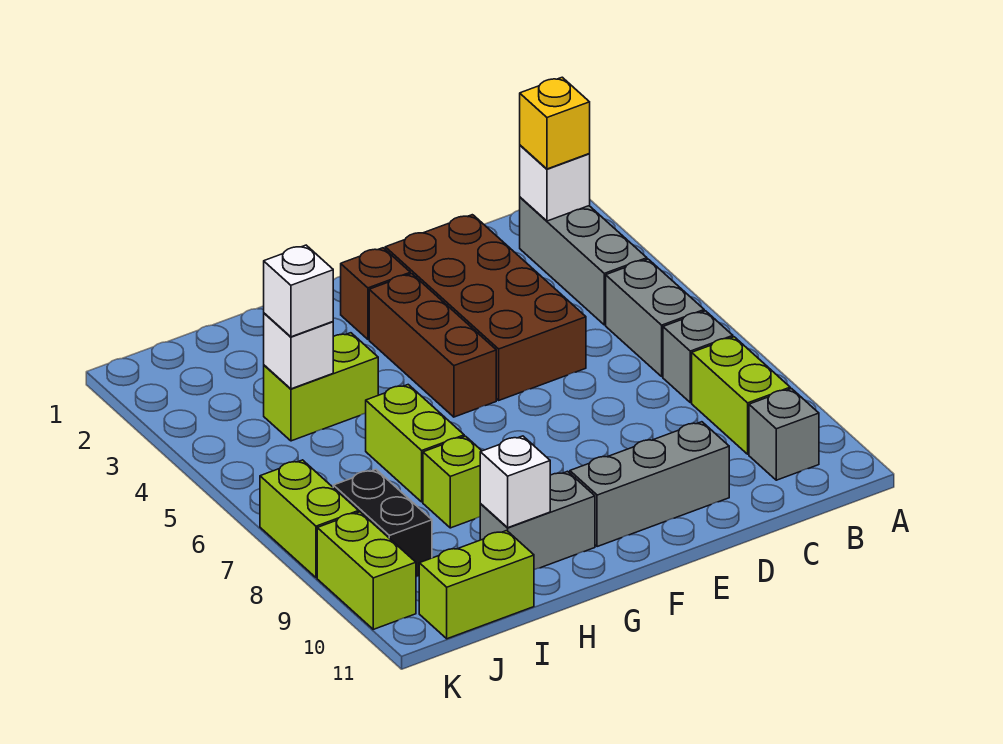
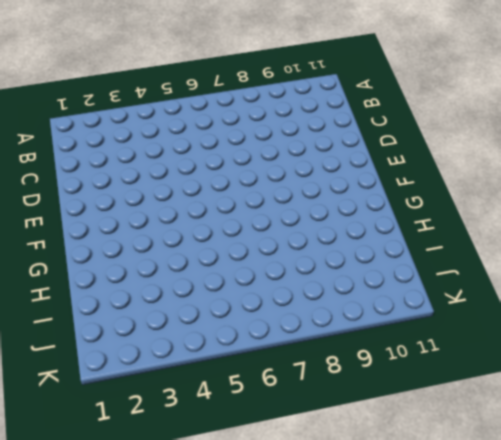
none -> grey brick B2:B4 level 1
none -> grey brick B5:B6 level 1
none -> grey brick B7 level 1

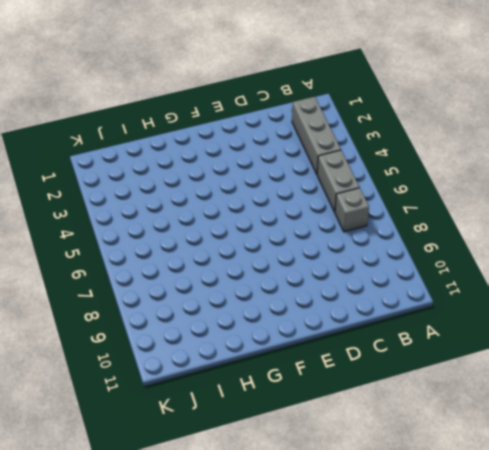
none -> lime brick B8:B9 level 1
none -> grey brick B10 level 1
none -> brown brick D2:E5 level 1

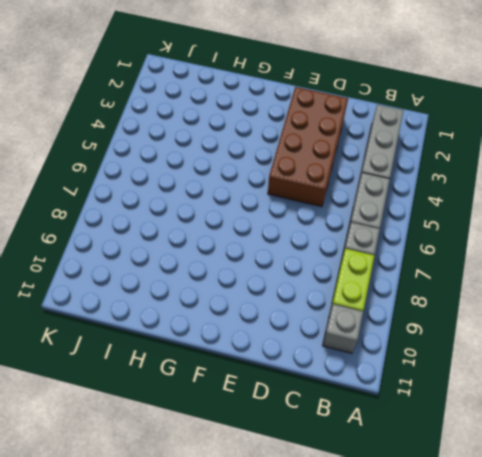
none -> grey brick D10:F10 level 1
none -> brown brick F2 level 1
none -> brown brick F3:F5 level 1

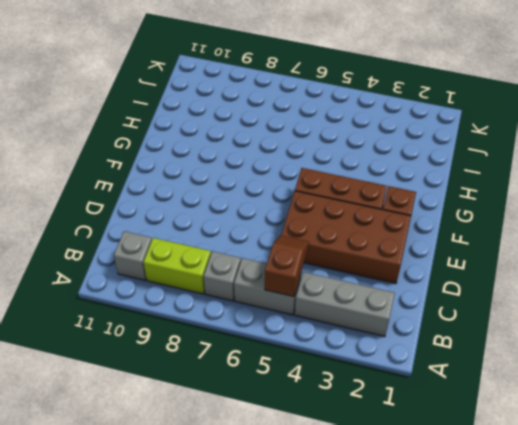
brown slope B5:C5 level 2 top B -> none
none -> grey brick D10:F10 level 1
none -> grey brick G10:H10 level 1
none -> lime brick H4:I4 level 1

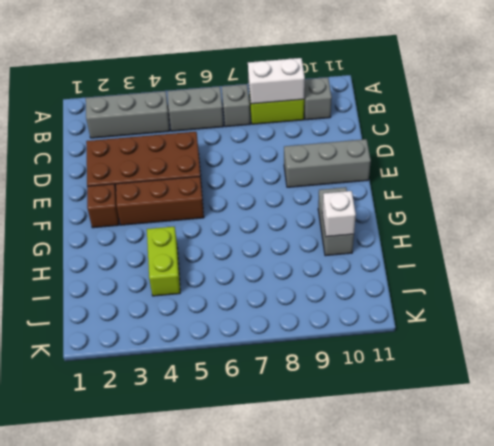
white brick B8:B9 level 2 -> none
grey brick E9:E11 level 1 -> grey brick D10:F10 level 1
none -> lime brick H6:H7 level 1
none -> lime brick H8 level 1
none -> lime brick I11:J11 level 1

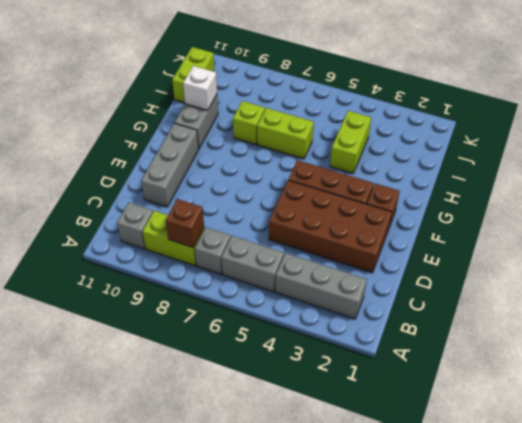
brown brick B8 level 2 -> none
none -> black brick J8:J9 level 1
none -> lime brick K7:K8 level 1
none -> lime brick K9:K10 level 1

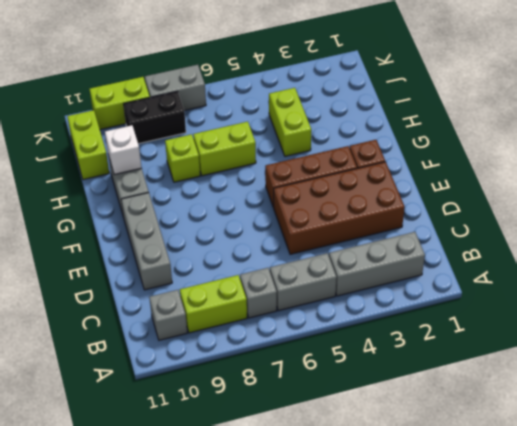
grey brick K7:K8 level 1 -> lime brick K7:K8 level 1
none -> white brick B2 level 2
none -> white brick I4 level 2
none -> yellow brick B2 level 3

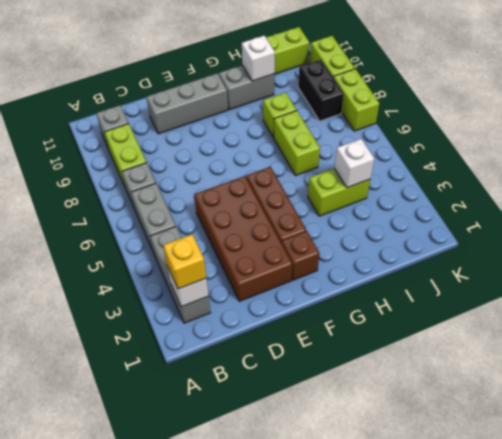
none -> white brick I4 level 3

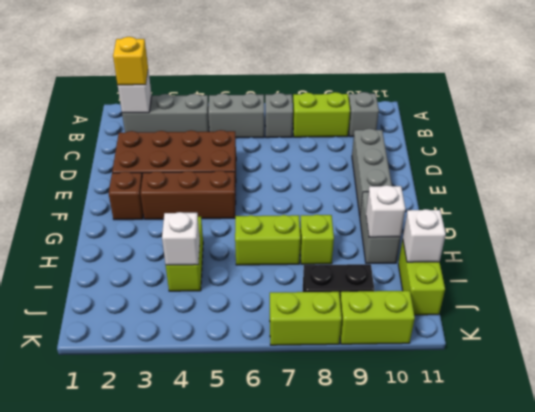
white brick I11 level 2 -> white brick I4 level 3

